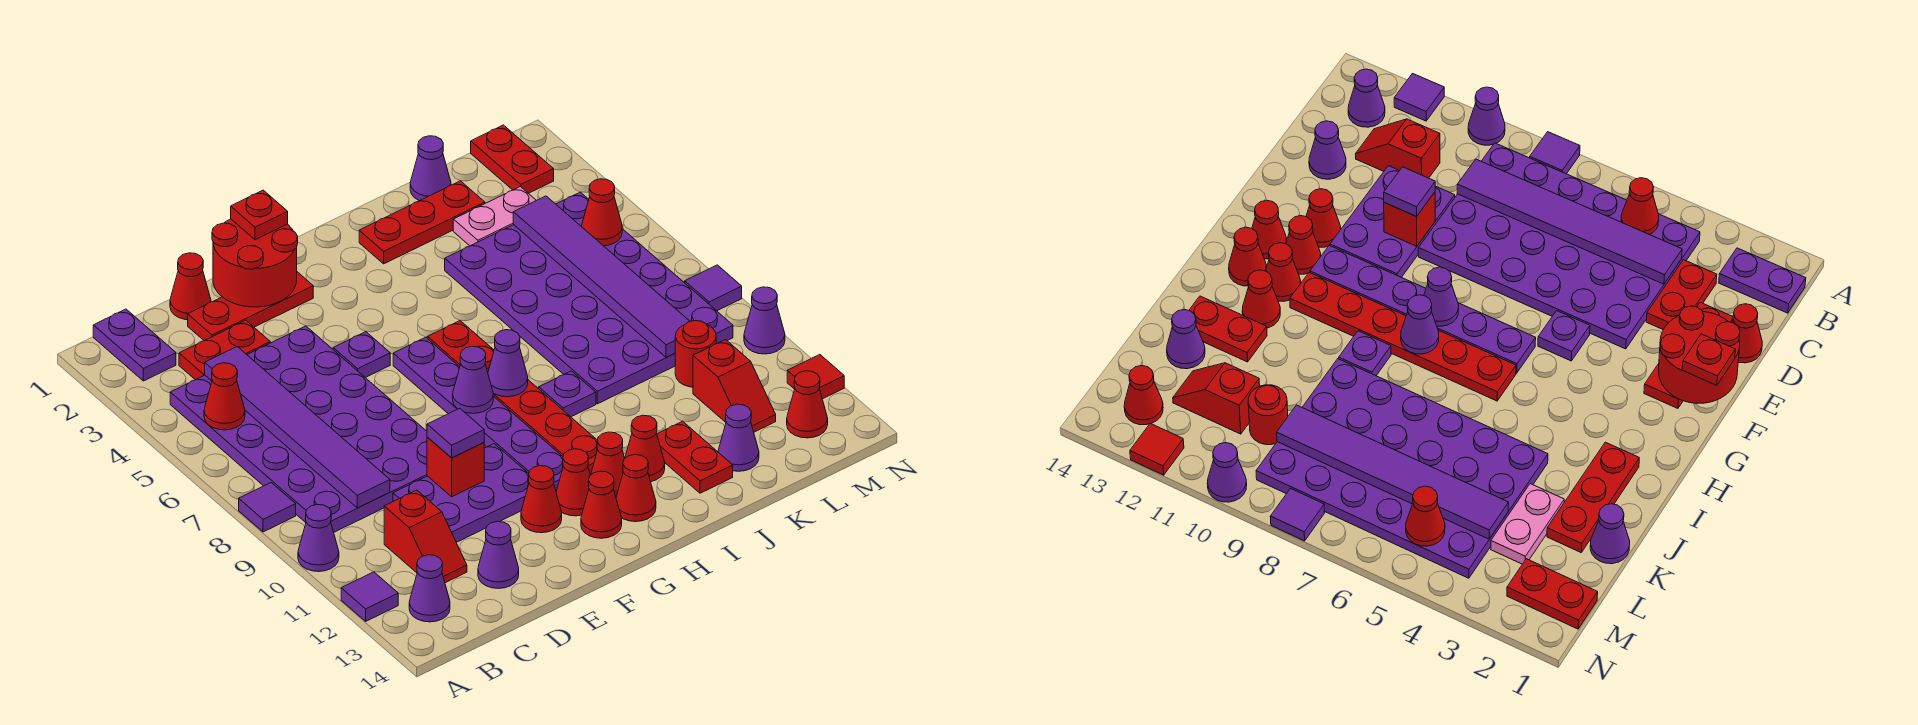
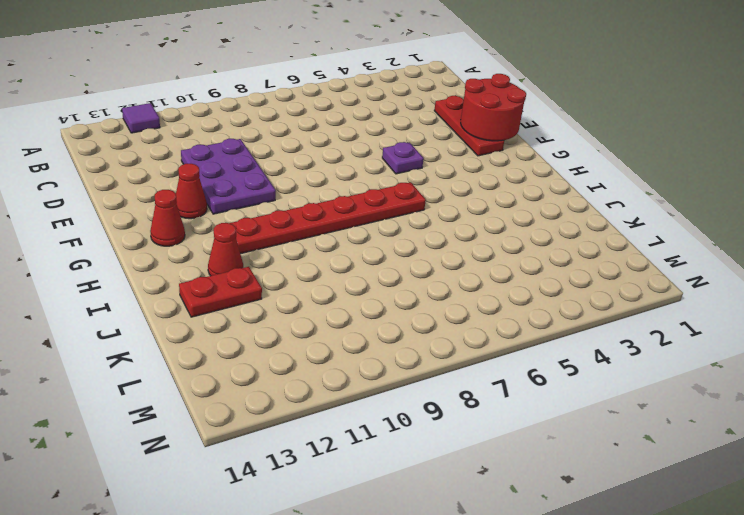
none -> purple tile A8 level 1
none -> purple cone A10 level 1
none -> purple plate B1:B2 level 1
none -> purple plate B4:E9 level 1

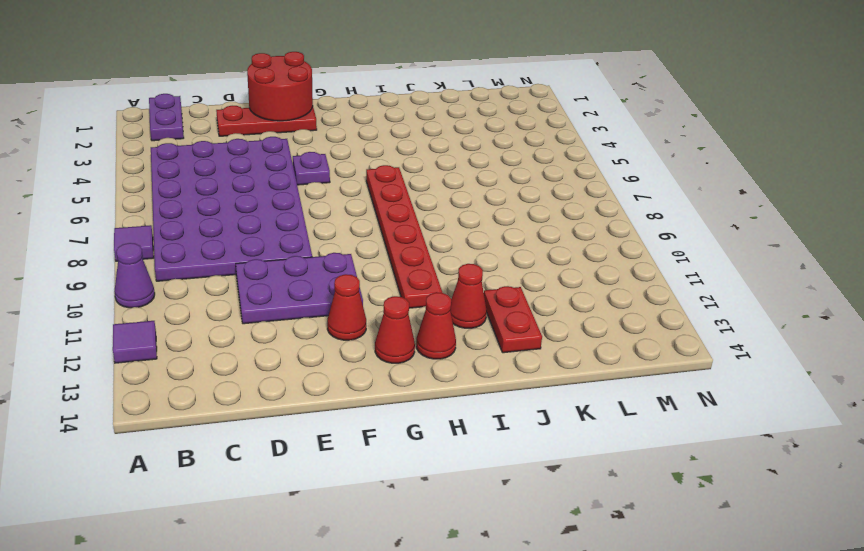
none -> purple cone B13 level 1
none -> red plate C3:D3 level 1
none -> red slope C11:C12 level 1 top 11
none -> red cone D1 level 1

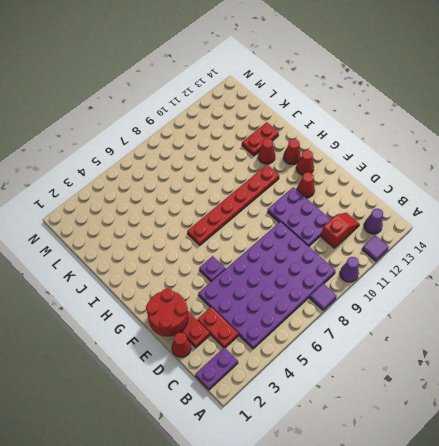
none -> purple cone D13 level 1
none -> purple plate G6:G11 level 1
none -> red cone G12 level 1
none -> red cone H12 level 1

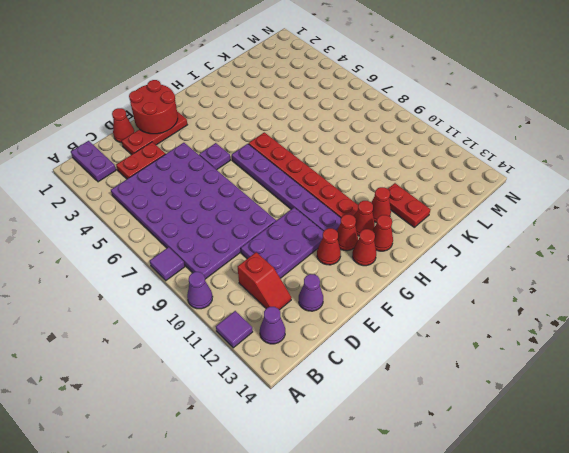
none -> red plate I2:K2 level 1
none -> purple plate I9 level 1
none -> purple plate J4:M9 level 1
none -> purple cone K1 level 1

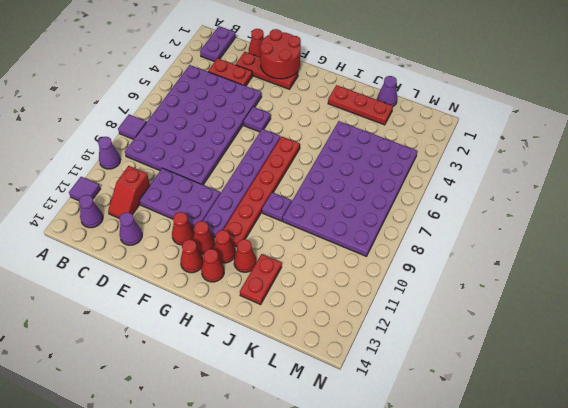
none -> pink plate K3:L3 level 1
none -> purple cone K13 level 1
none -> red round brick L10 level 1
none -> red slope L11:L12 level 1 top 11

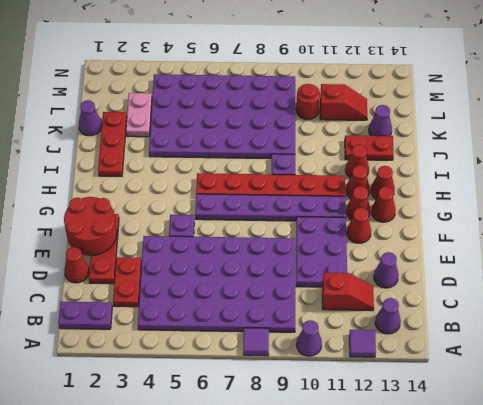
none -> red plate M1:M2 level 1
none -> red cone M13 level 1
none -> purple tile N8 level 1
none -> purple cone N10 level 1

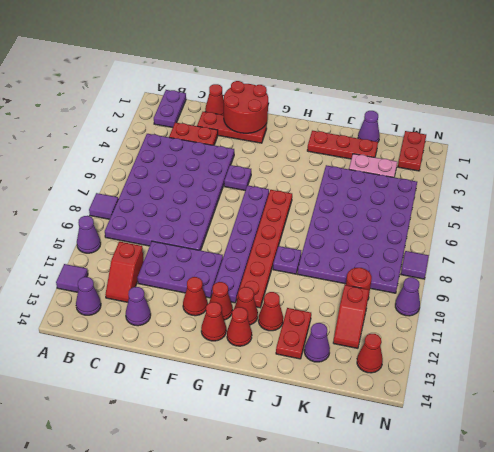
none -> red tile N12 level 1
none -> red cone B5 level 2
none -> purple tile C4:C9 level 2
none -> red brick E10 level 2

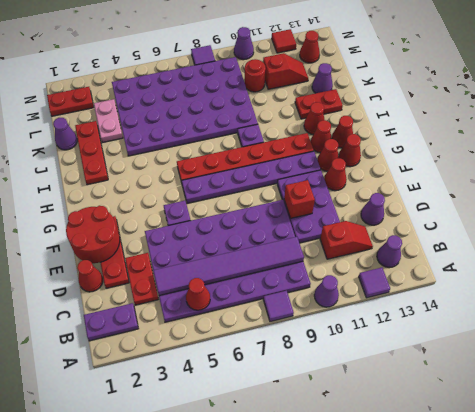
none -> purple cone G8 level 2
none -> purple cone H8 level 2
none -> purple tile L4:L9 level 2
none -> red cone M5 level 2

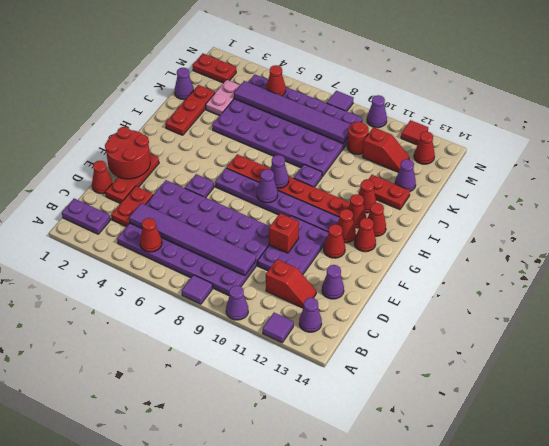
none -> purple tile E10 level 3
none -> red plate F1 level 3

